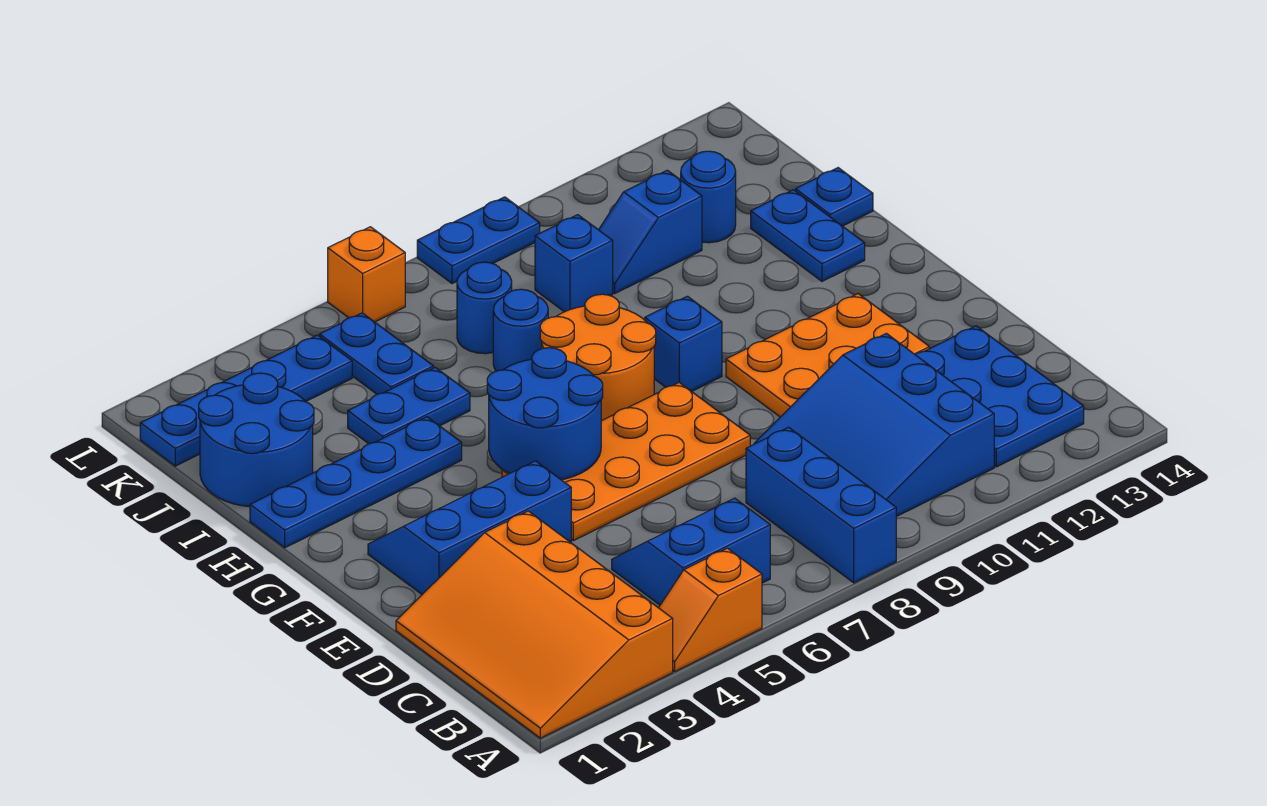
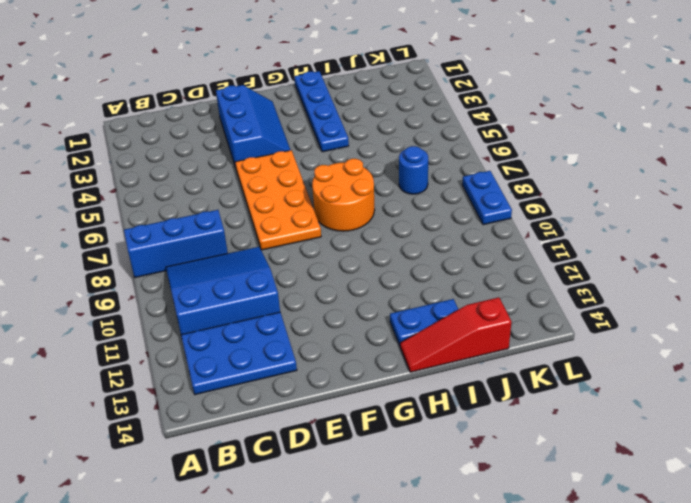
red slope H14:J14 level 1 top J -> blue plate I14 level 1
none -> orange slope A1:D3 level 1 top 3
none -> orange slope A4:A5 level 1 top 5
none -> blue slope B5:C6 level 1 top B

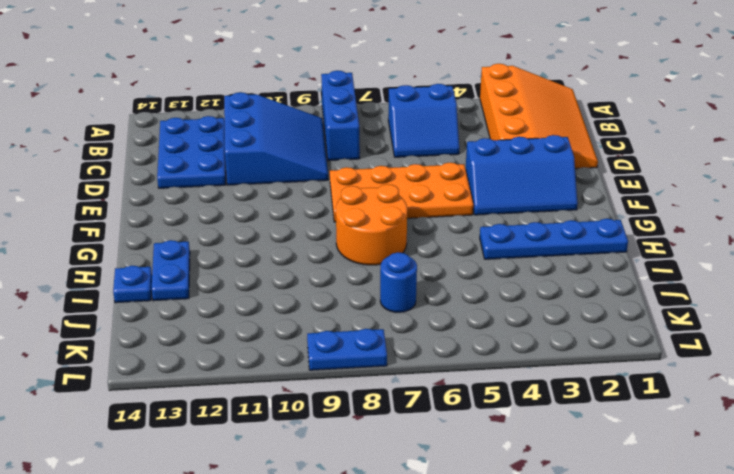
none -> orange slope A4:A5 level 1 top 5
none -> orange plate E10:F12 level 1
none -> blue brick G9 level 1

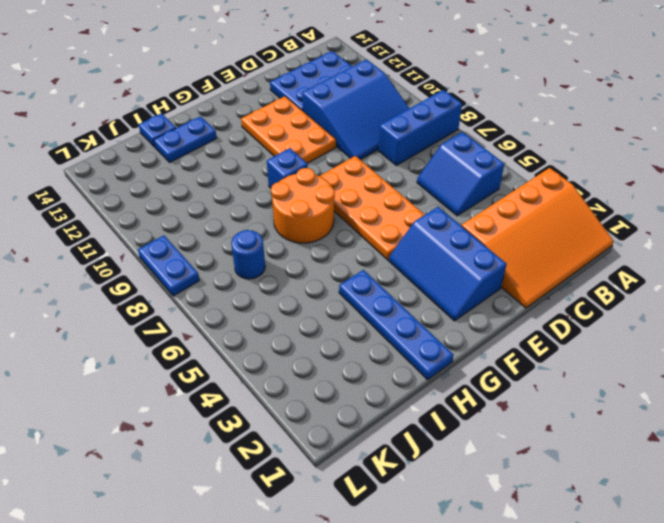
none -> orange slope A4:A5 level 1 top 5
none -> blue round brick I1:J2 level 1
none -> blue plate I4:I5 level 1

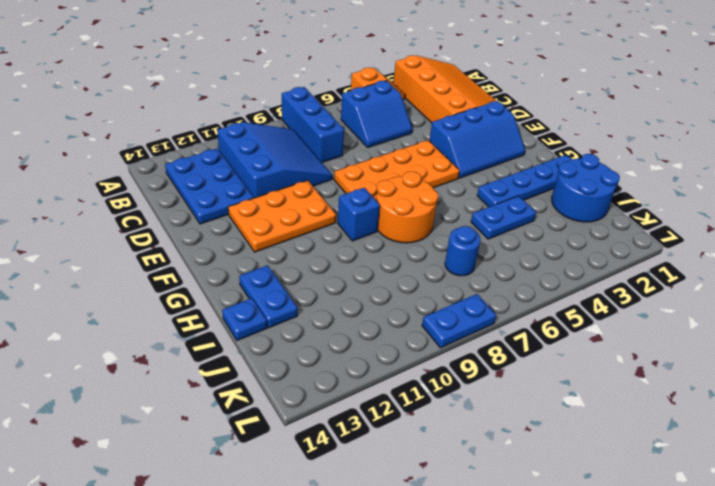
none -> blue round brick I7 level 1
none -> blue plate J5:K5 level 1
none -> blue brick J9 level 1

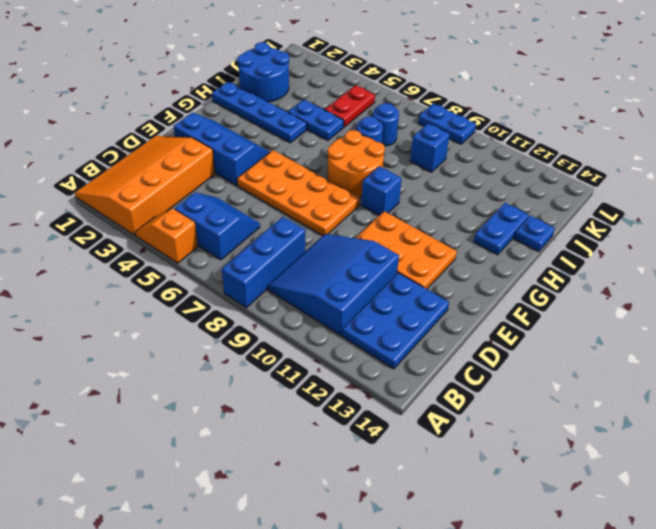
red plate J5:K5 level 1 -> blue plate J5:K5 level 1
none -> blue slope J10:J11 level 1 top 11
none -> blue round brick J12 level 1
none -> blue plate K1:K4 level 1

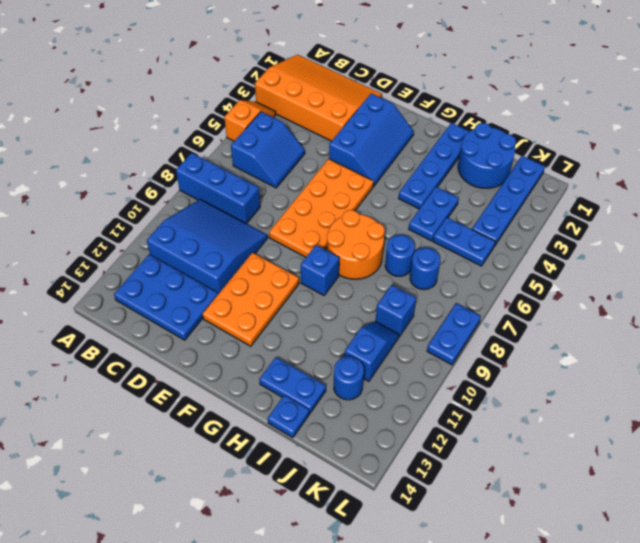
none -> orange brick L6 level 1
none -> blue round brick F5:G6 level 2

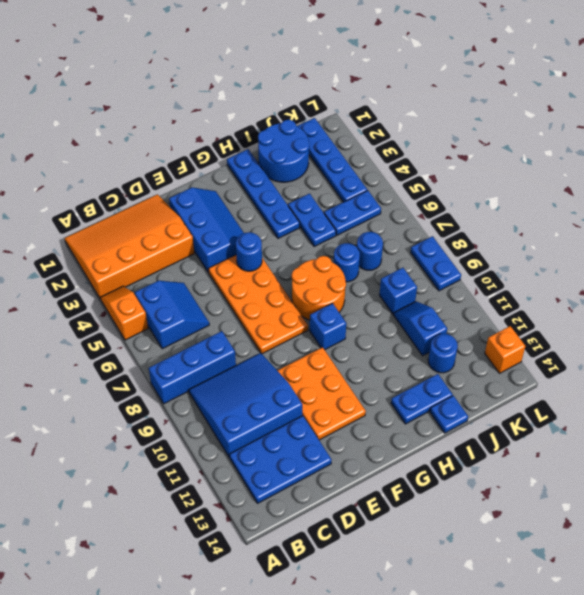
blue round brick F5 level 2 -> blue round brick F5:G6 level 2
orange brick L13 level 1 -> orange brick L6 level 1

